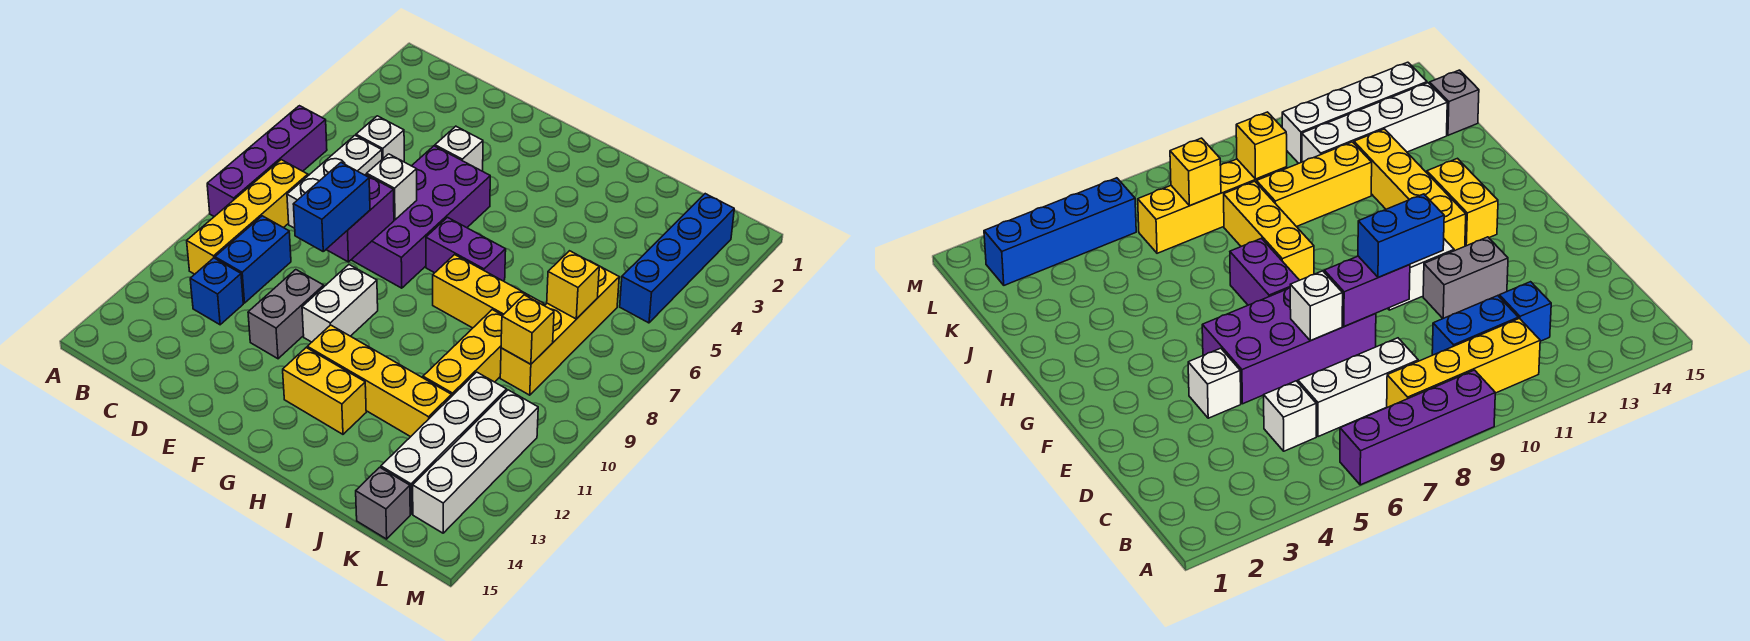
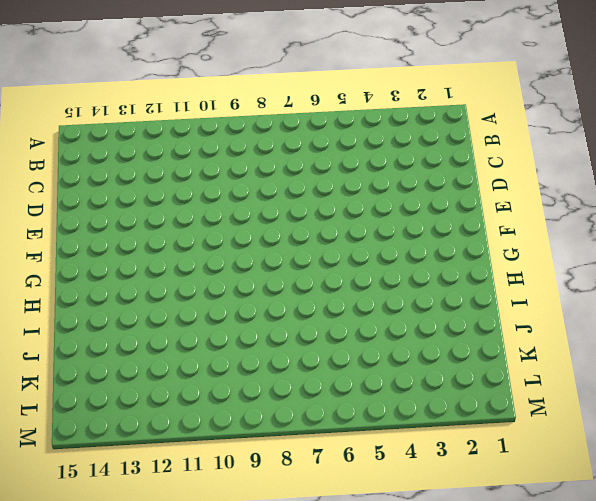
none -> purple brick A6:A9 level 1
none -> yellow brick B8:B11 level 1
none -> white brick C5 level 1

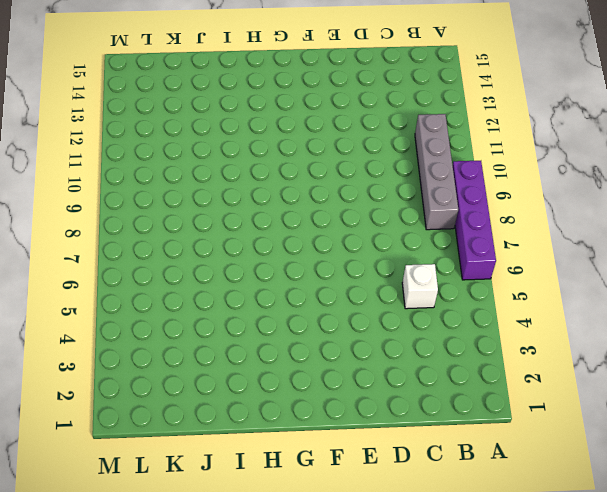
grey brick B8:B11 level 1 -> yellow brick B8:B11 level 1
none -> white brick C6:C8 level 1
none -> blue brick C10:C11 level 1
none -> blue brick C12 level 1

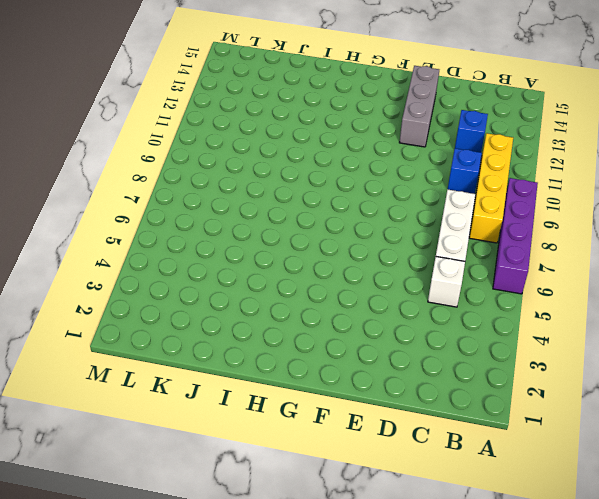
blue brick C10 level 1 -> blue brick C10:C11 level 1
grey brick E12:E14 level 1 -> grey brick E11:E12 level 1
none -> white brick E4 level 1
none -> purple brick E5:F8 level 1
none -> white brick F10:F11 level 1

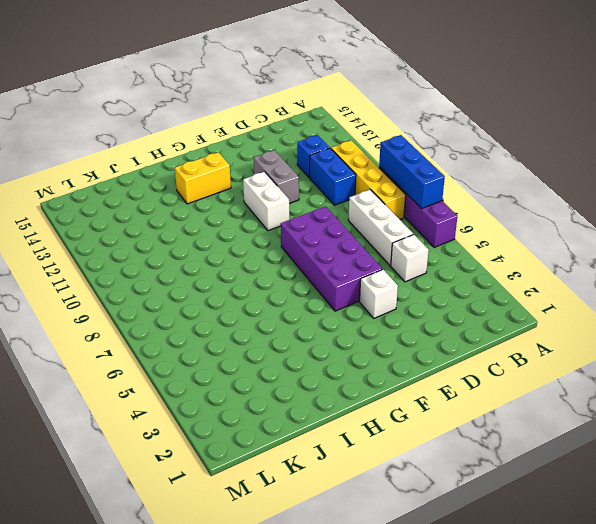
blue brick A7:A9 level 2 -> none
none -> purple brick G7:H7 level 1
none -> yellow brick G12:J12 level 1
none -> yellow brick H8:J8 level 1

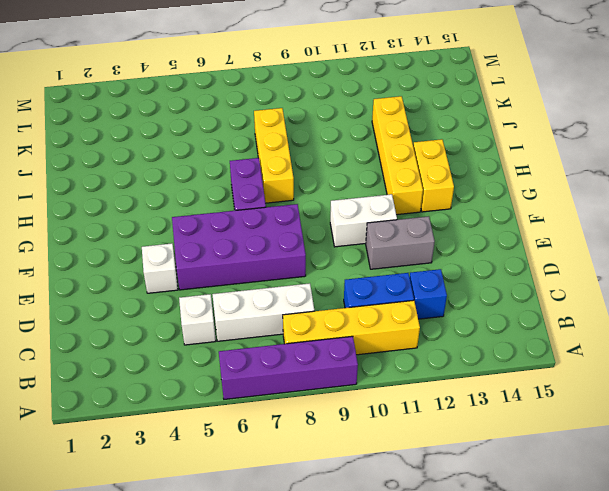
none -> yellow brick J9:J11 level 1
none -> yellow brick K6:K9 level 1
none -> white brick K11:K14 level 1

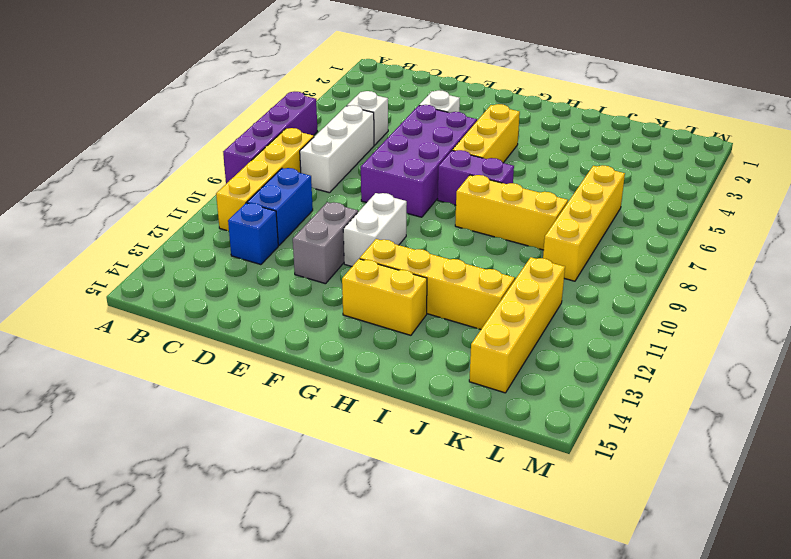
yellow brick G4:G6 level 1 -> yellow brick J9:J11 level 1
yellow brick K11:K14 level 1 -> white brick K11:K14 level 1
none -> grey brick K15 level 1
none -> blue brick L2:L5 level 1
none -> white brick L11:L14 level 1

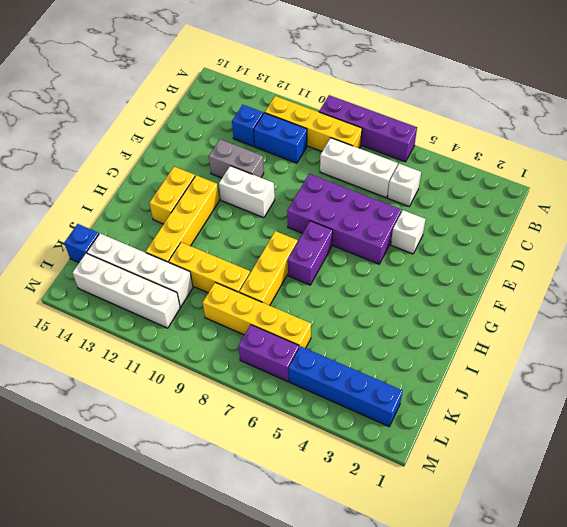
blue brick K15 level 1 -> grey brick K15 level 1
purple brick L6:L7 level 1 -> purple brick E8:E9 level 2
none -> white brick E7 level 2
none -> yellow brick K7 level 2
none -> yellow brick K9 level 2

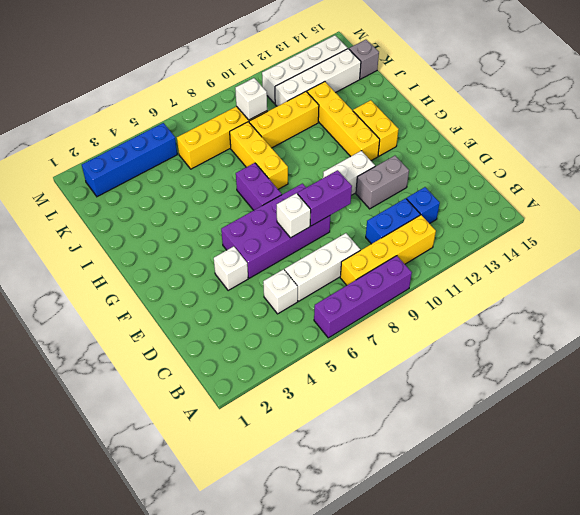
white brick K9 level 2 -> yellow brick K9 level 2
none -> yellow brick K7 level 2
none -> blue brick E9:E10 level 3

